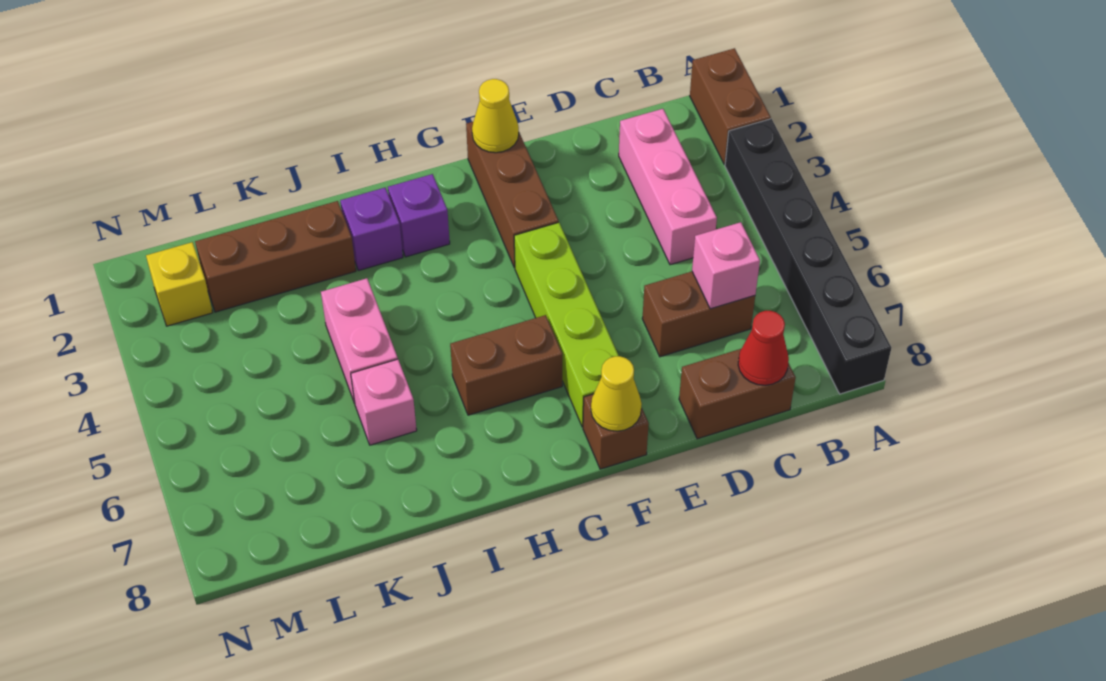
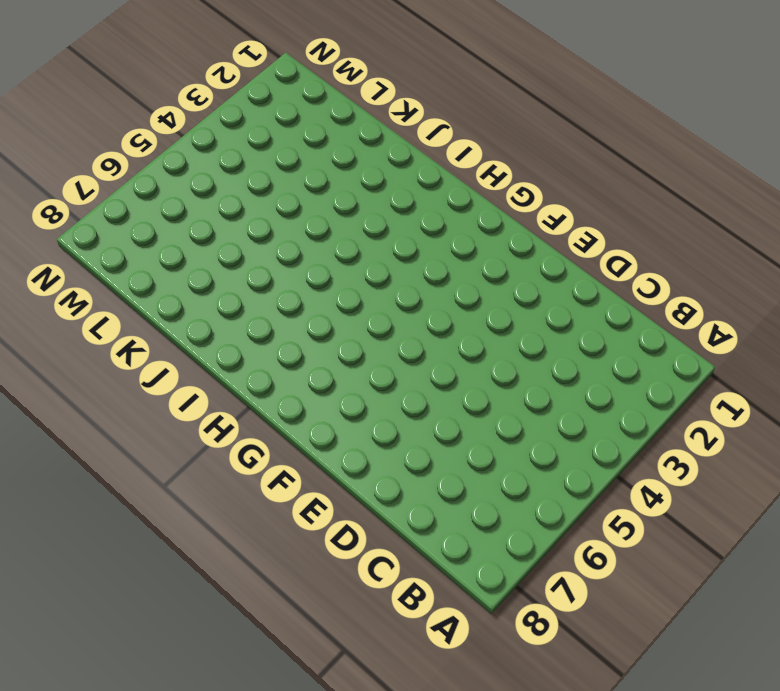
none -> brown brick A1:A2 level 1
none -> black brick A3:A8 level 1
none -> pink brick C2:C4 level 1

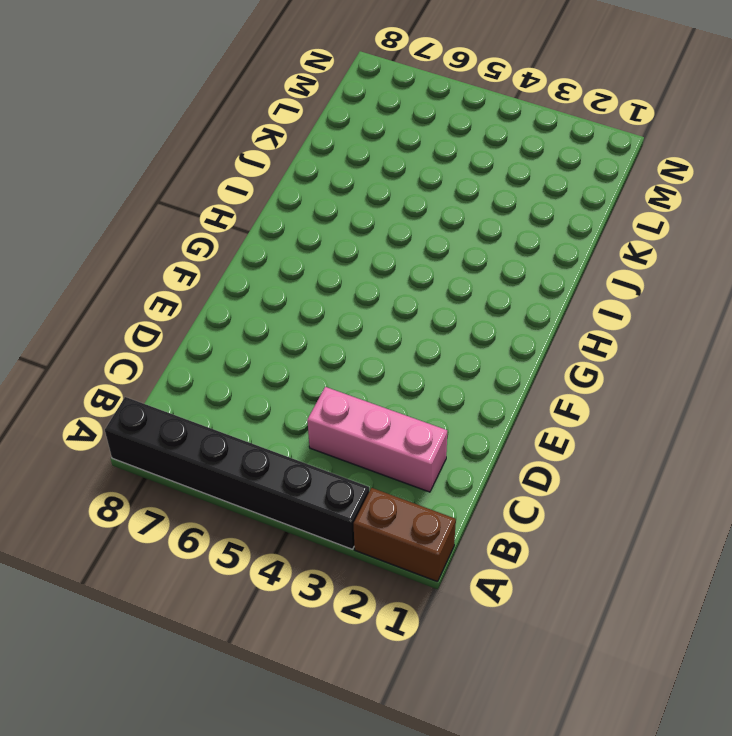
none -> brown brick C6:D6 level 1
none -> brown brick C8:D8 level 1
none -> brown brick F1:F3 level 1

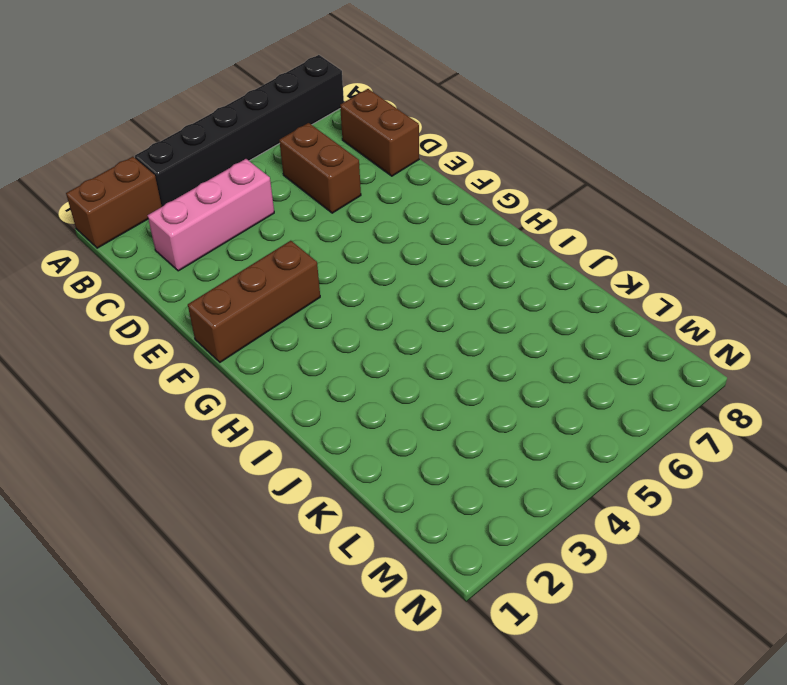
none -> lime brick F4:F7 level 1
none -> brown brick F8 level 1
none -> brown brick G6:H6 level 1

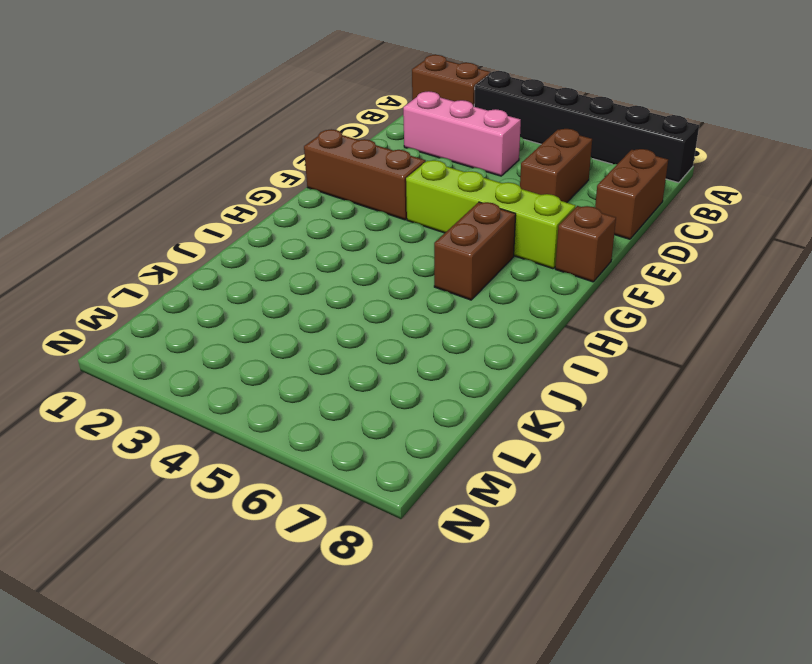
none -> purple brick H2 level 1
none -> purple brick I2 level 1
none -> brown brick J2:L2 level 1

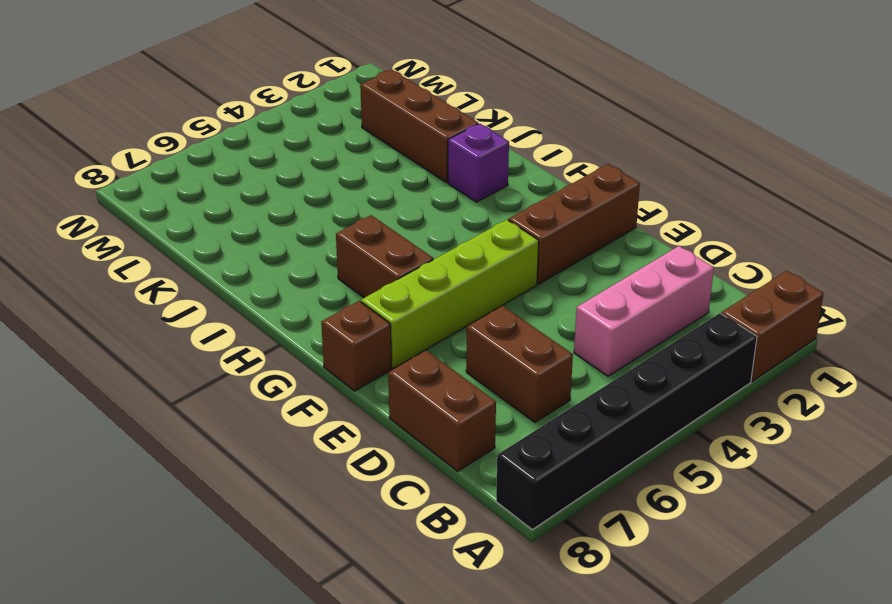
none -> purple brick H2 level 1
none -> pink brick J4:J5 level 1
none -> pink brick J6 level 1

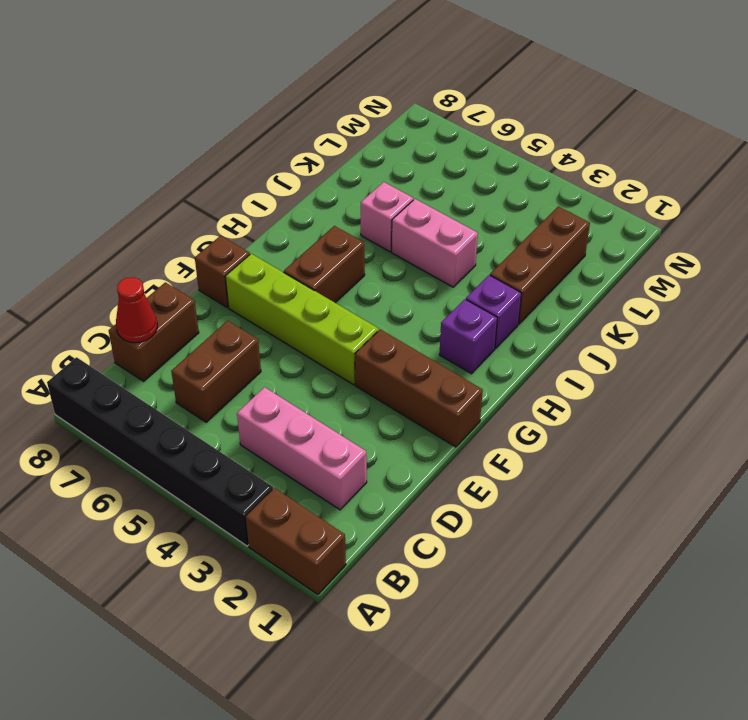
none -> yellow brick M2 level 1
none -> pink brick C6 level 2
none -> yellow cone F1 level 2

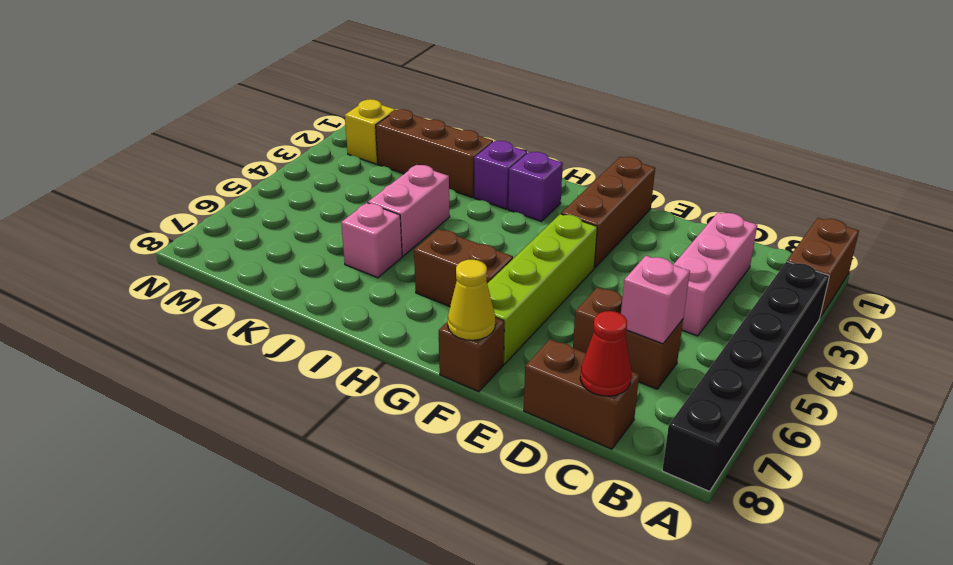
none -> yellow cone F1 level 2

